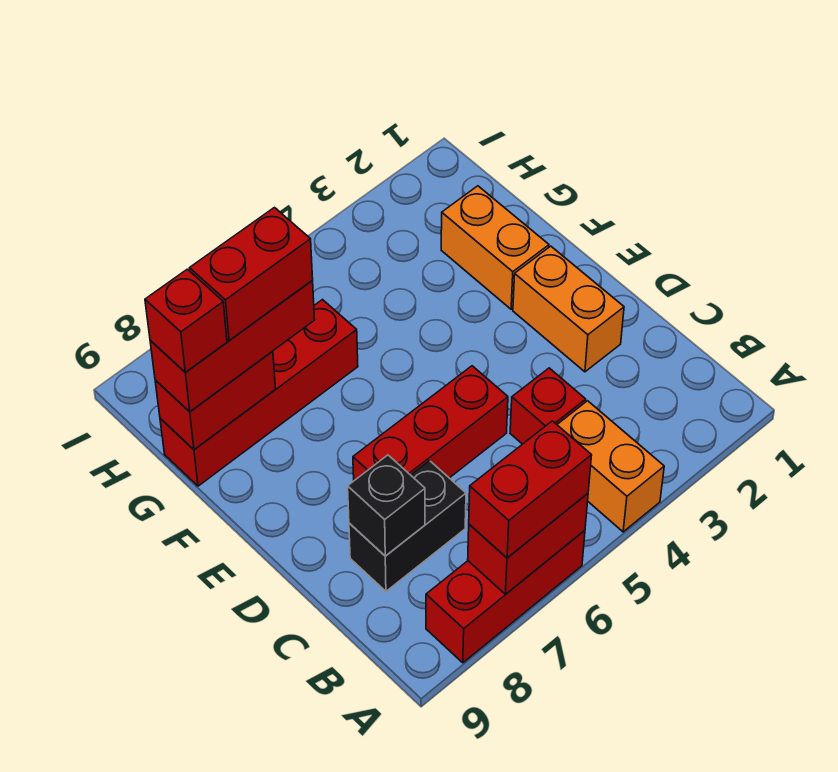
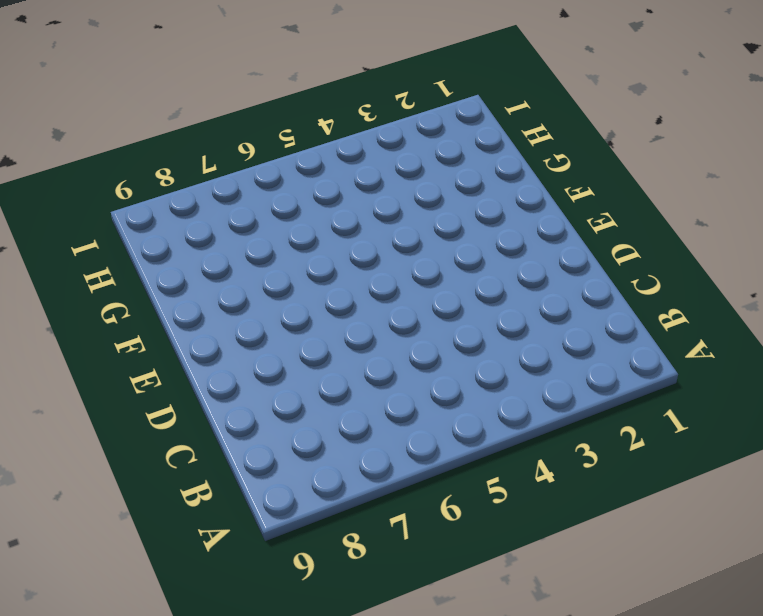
none -> orange brick A4:B4 level 1
none -> red brick A6:A8 level 1
none -> red brick C4 level 1

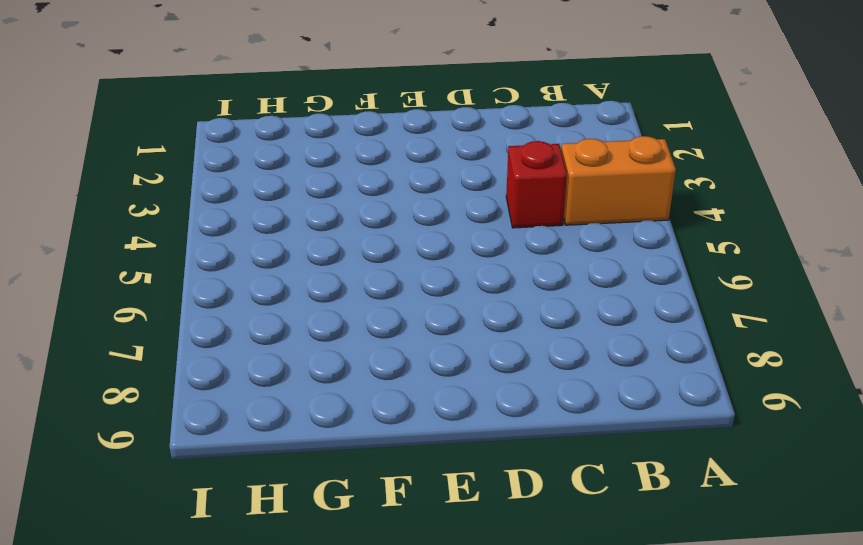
none -> red brick A6:A8 level 1
none -> black brick C7:C8 level 1
none -> orange brick D2:E2 level 1

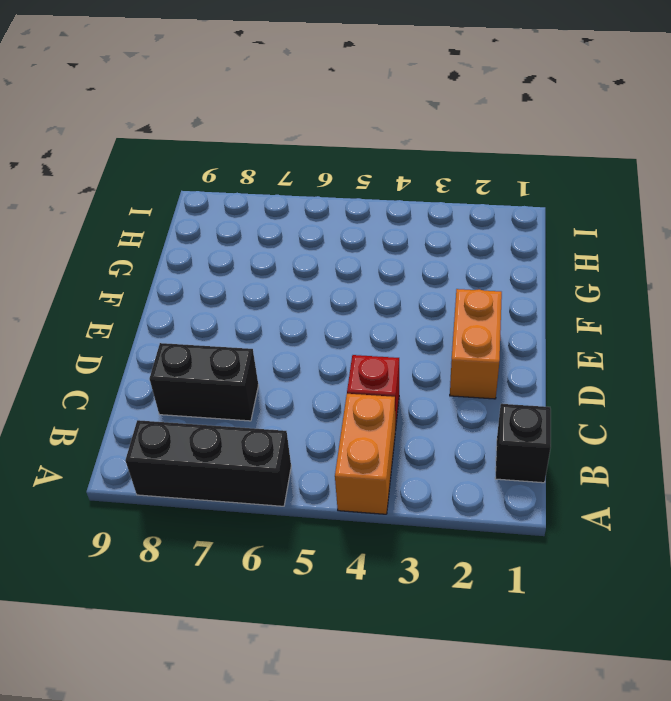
black brick A6:A8 level 1 -> red brick A6:A8 level 1
black brick B1 level 1 -> black brick C8 level 2
none -> red brick D5:D7 level 1
none -> orange brick F2:G2 level 1
none -> red brick G6:G9 level 1

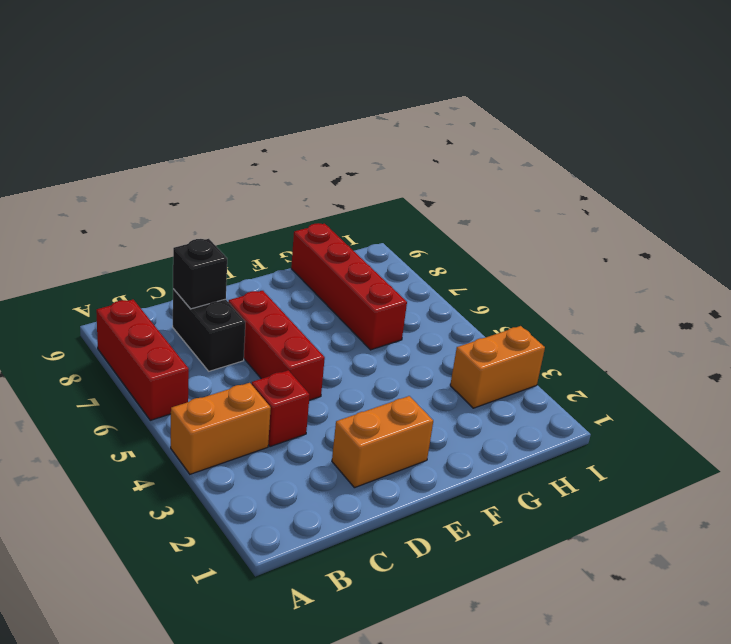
orange brick H3:I3 level 1 -> orange brick F2:G2 level 1
none -> red brick A6:A7 level 2
none -> red brick G8:G9 level 2
none -> red brick A6:A7 level 3

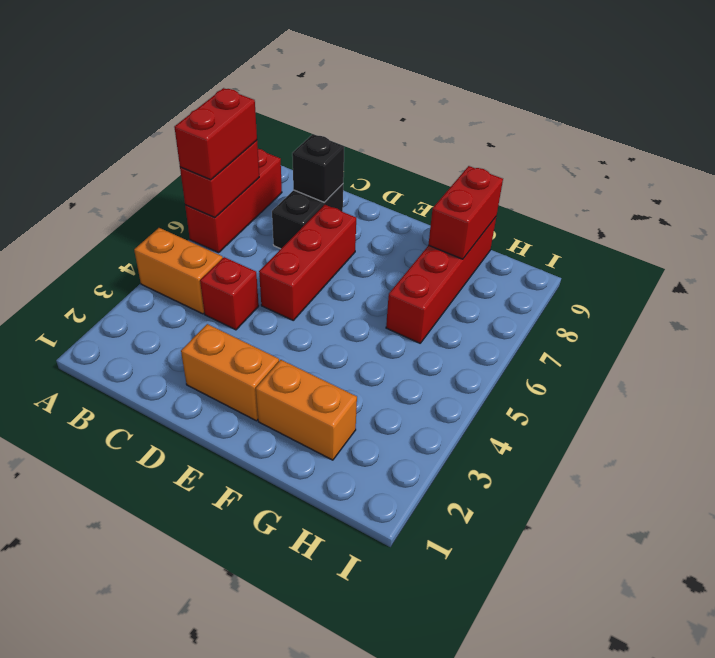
none -> red brick G7:G9 level 3
none -> red brick G7:G8 level 4
none -> red brick G9 level 4

